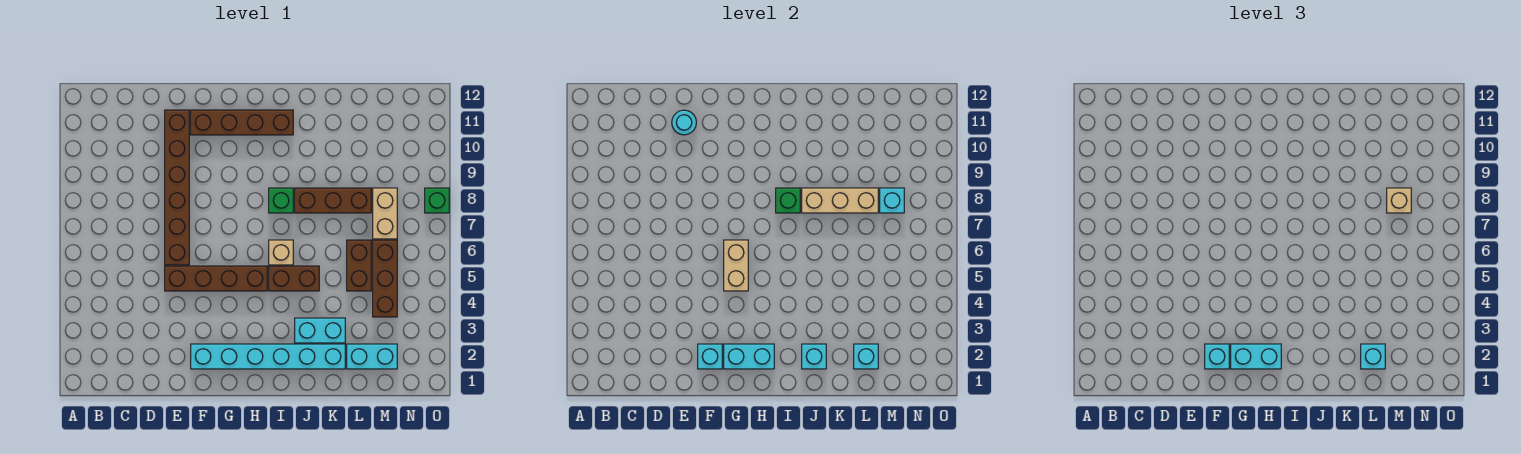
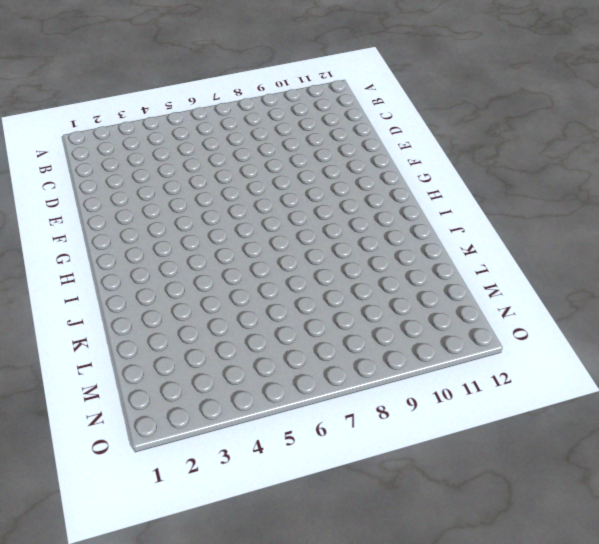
none -> brown brick E5:H5 level 1
none -> brown brick E6:E11 level 1
none -> cyan brick F2:K2 level 1

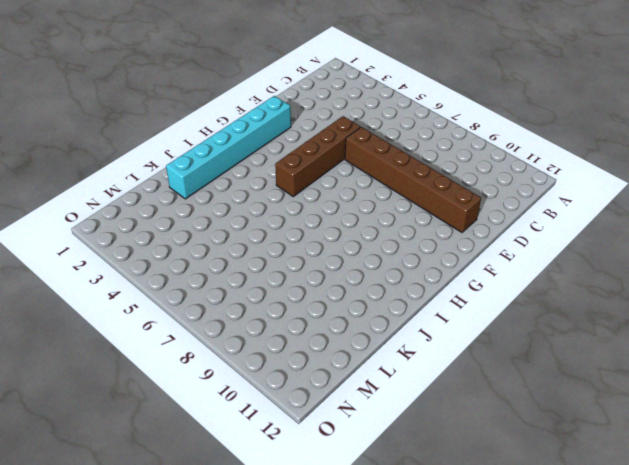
none -> brown brick F11:I11 level 1
none -> brown brick I5:J5 level 1
none -> tan brick I6 level 1

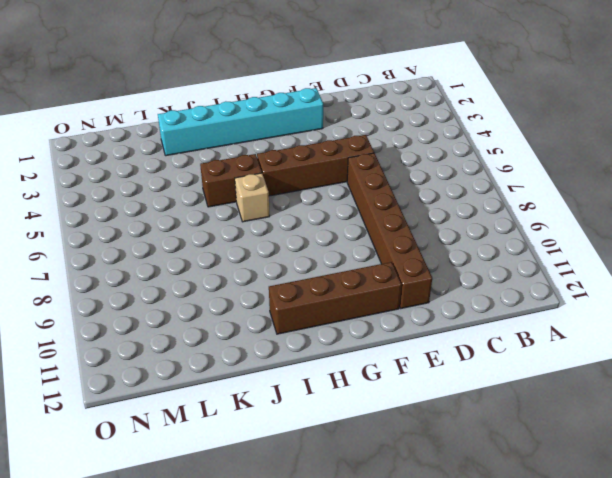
none -> green brick I8 level 1
none -> cyan brick J3:K3 level 1
none -> brown brick J8:L8 level 1

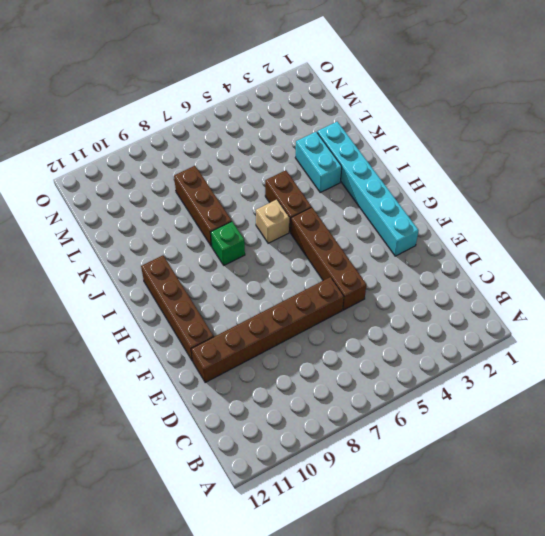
none -> cyan brick L2:M2 level 1
none -> brown brick L5:L6 level 1
none -> brown brick M4:M6 level 1

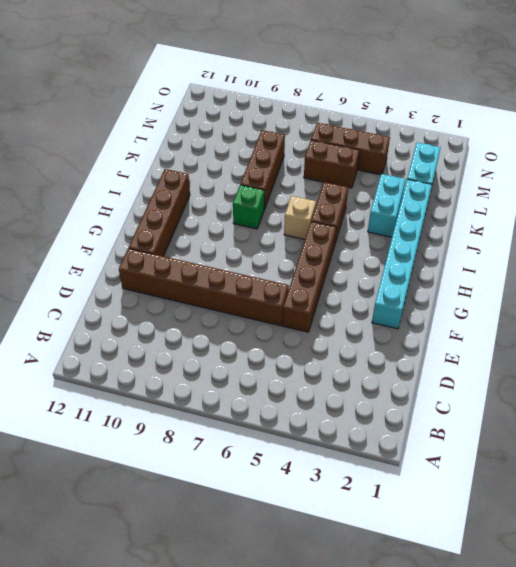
none -> tan brick M7:M8 level 1
none -> green brick O8 level 1
none -> cyan round brick E11 level 2

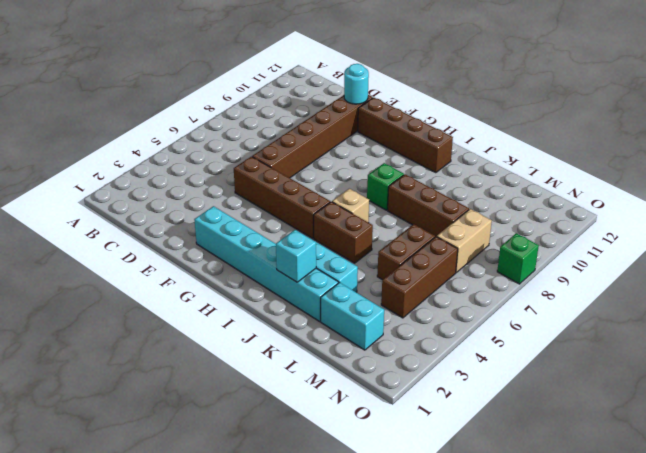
none -> cyan brick F2 level 2
none -> cyan brick G2:H2 level 2
none -> tan brick G5:G6 level 2

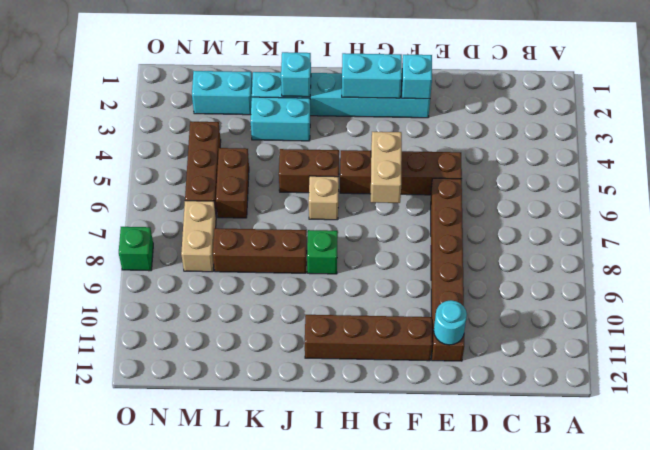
none -> green brick I8 level 2
none -> tan brick J8:L8 level 2
none -> cyan brick L2 level 2

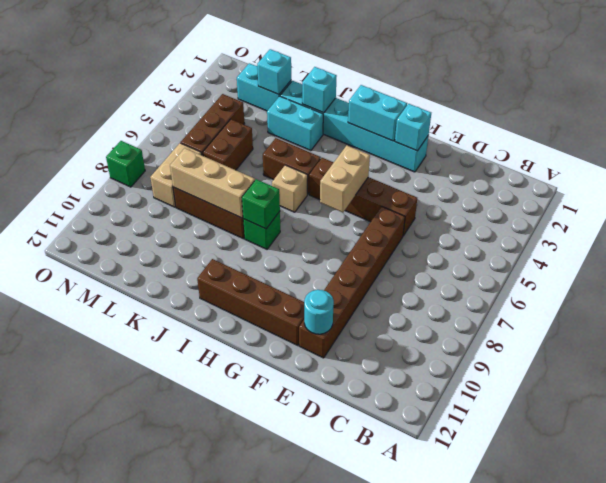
none -> cyan brick M8 level 2
none -> cyan brick F2 level 3
none -> cyan brick G2:H2 level 3

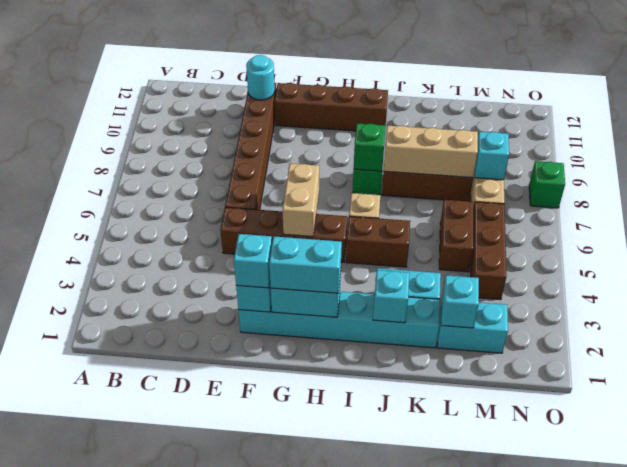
none -> cyan brick L2 level 3
none -> tan brick M8 level 3

